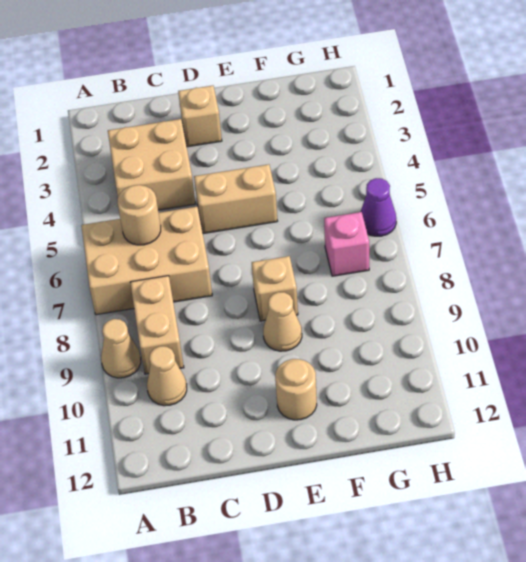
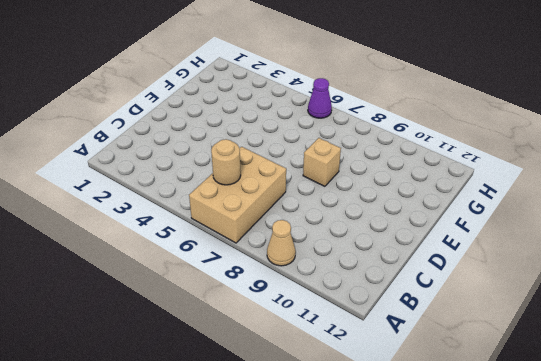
none -> tan brick B3:C4 level 1
none -> tan brick B8:B9 level 1
none -> tan cone B10 level 1

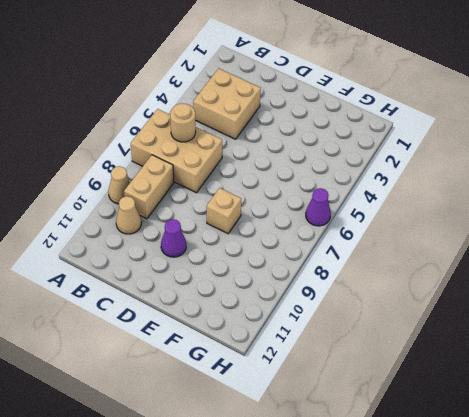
purple cone D10 level 1 -> none
none -> tan brick D2 level 1
none -> tan brick D5:E5 level 1
none -> tan cone E9 level 1

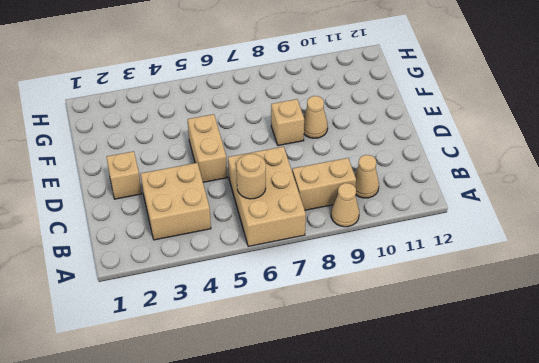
none -> tan round brick E11 level 1
none -> pink brick G7 level 1
none -> purple cone H6 level 1

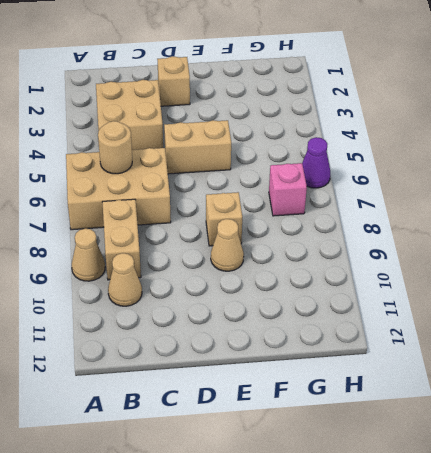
none -> tan round brick E11 level 1

